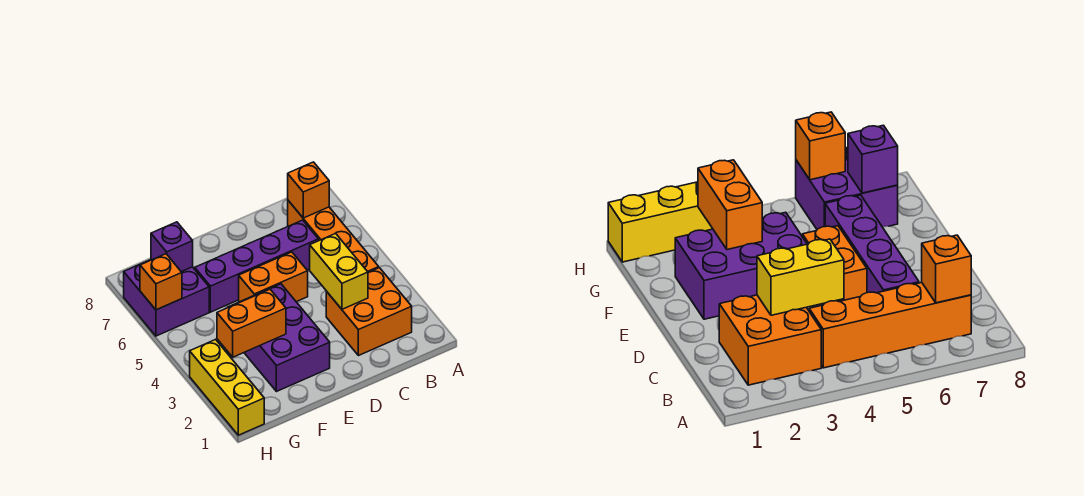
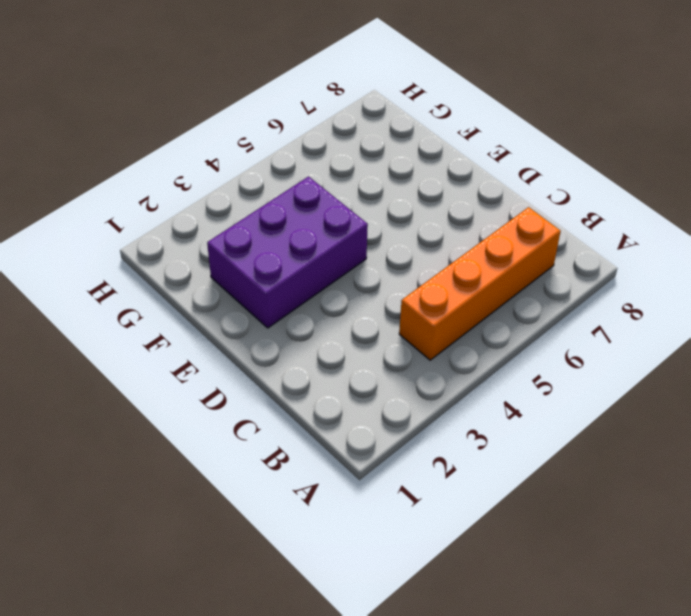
none -> orange brick B2:C3 level 1
none -> purple brick C6:F6 level 1
none -> orange brick D5:E5 level 1

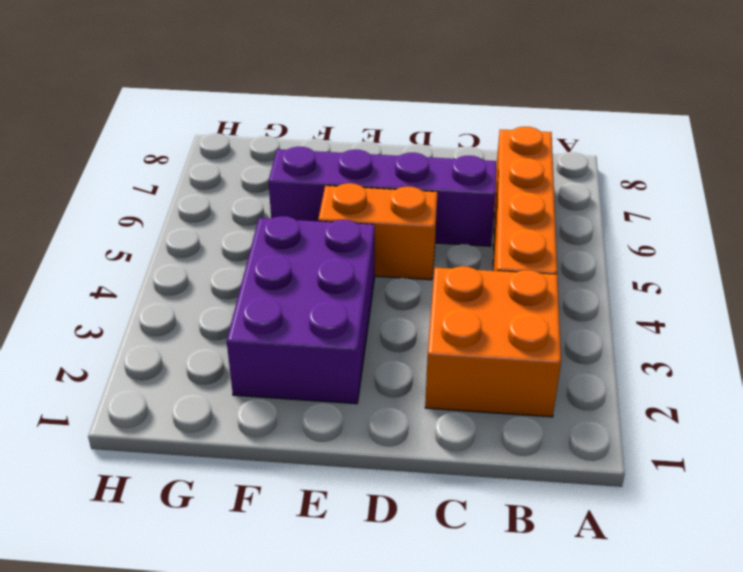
none -> purple brick G6:H7 level 1
none -> yellow brick H1:H3 level 1
none -> orange brick B7 level 2

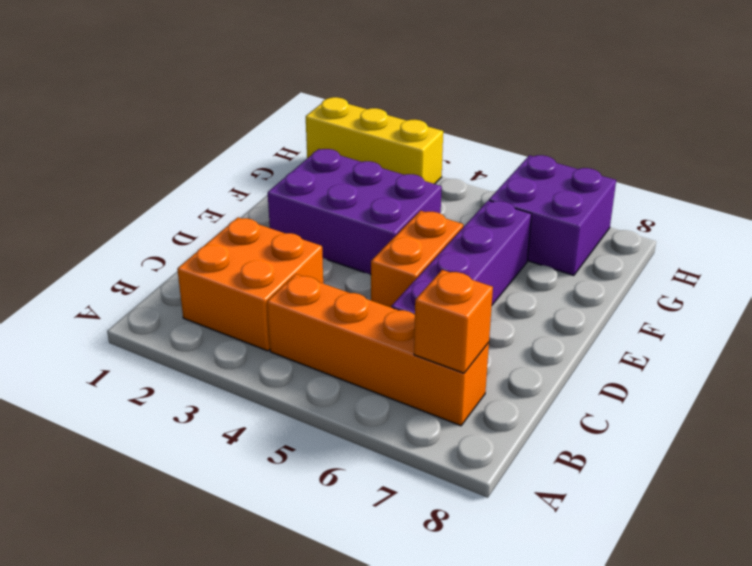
none -> yellow brick C3:C4 level 2
none -> orange brick F3:G3 level 2
none -> purple brick G7 level 2

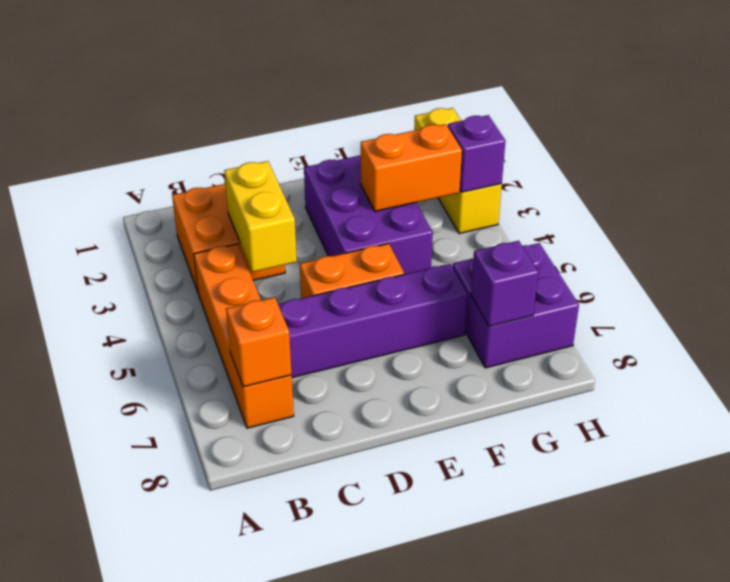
purple brick H3 level 2 -> none
none -> orange brick H6 level 2

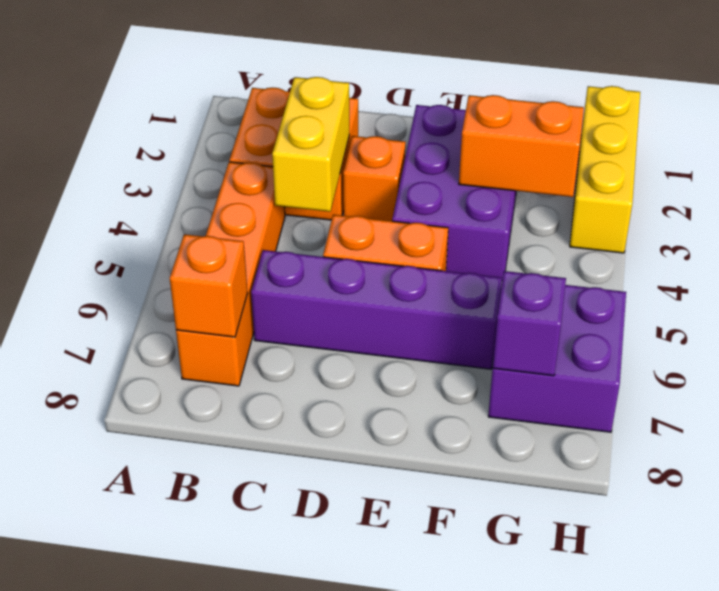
orange brick D3 level 1 -> orange brick H6 level 2

